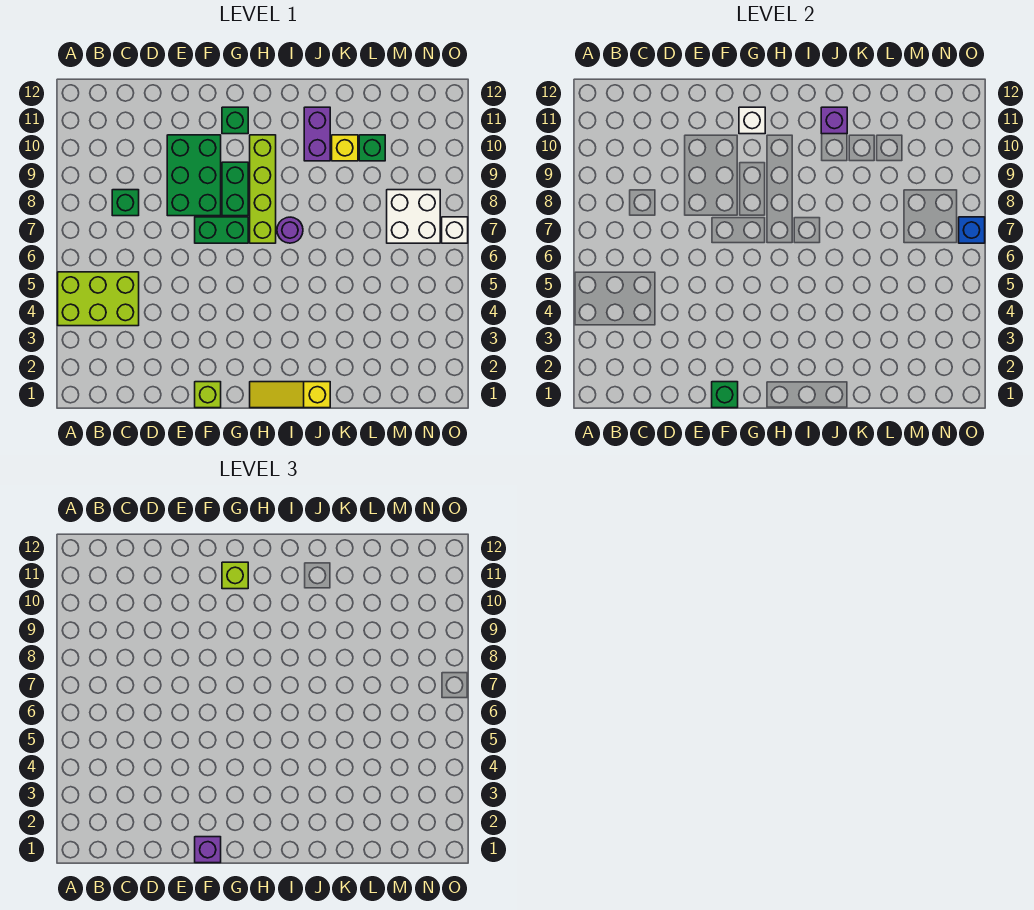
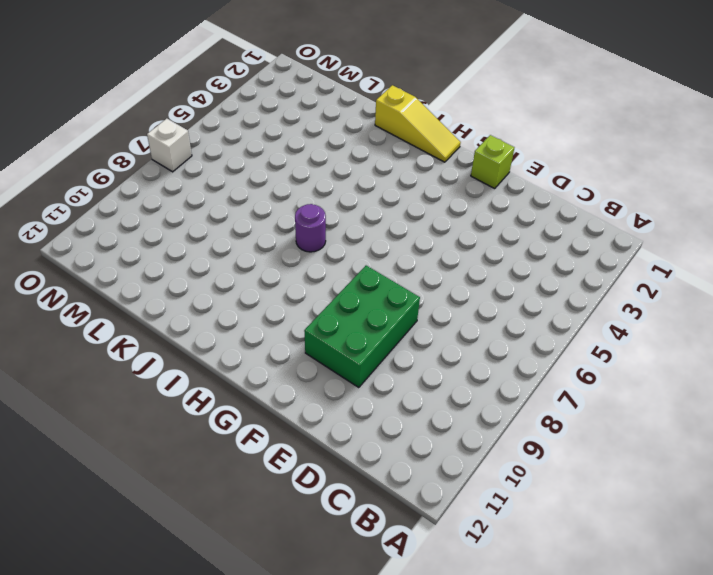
none -> lime brick A4:C5 level 1
none -> green brick C8 level 1
none -> green brick F7:G7 level 1

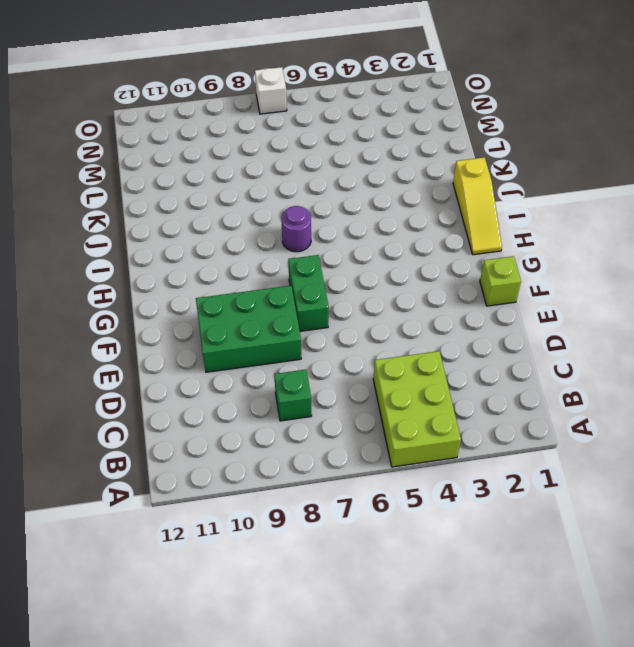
none -> green brick G8:G9 level 1
none -> green brick G11 level 1
none -> lime brick H7:H10 level 1

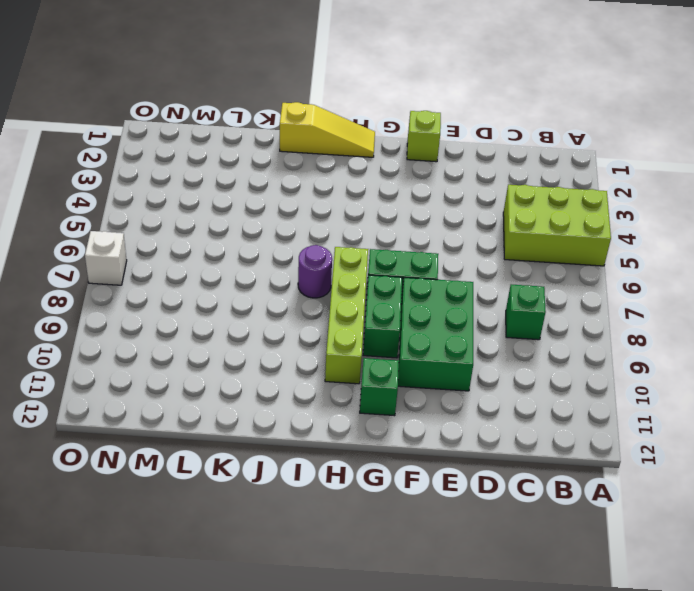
none -> purple brick J10:J11 level 1
none -> yellow brick K10 level 1
none -> green brick L10 level 1

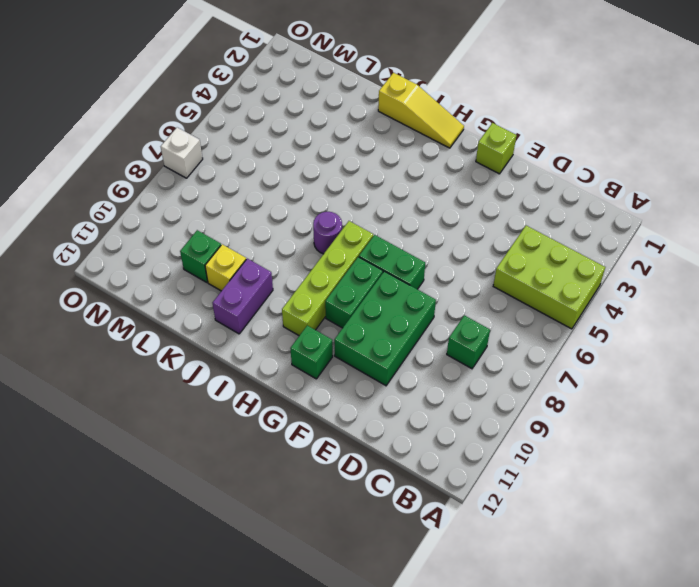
none -> white brick M7:N8 level 1
none -> green brick F1 level 2
none -> white brick G11 level 2

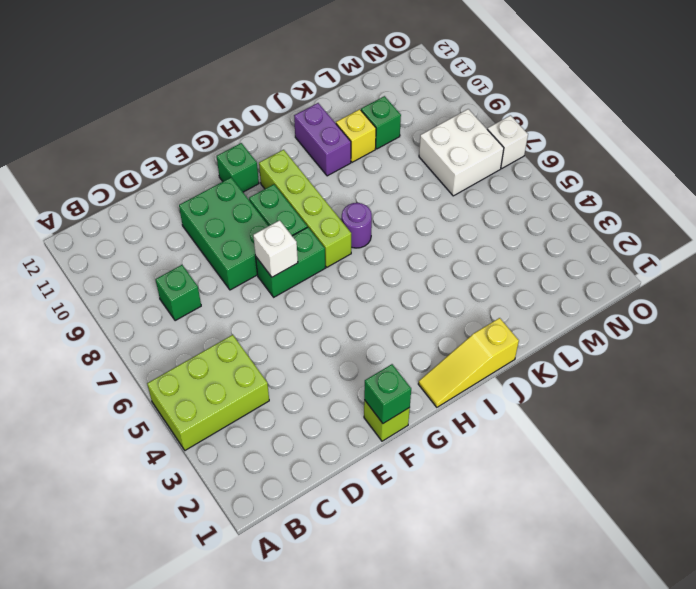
white brick F7 level 2 -> white brick G11 level 2
none -> purple brick J11 level 2
none -> blue brick O7 level 2
none -> purple brick F1 level 3

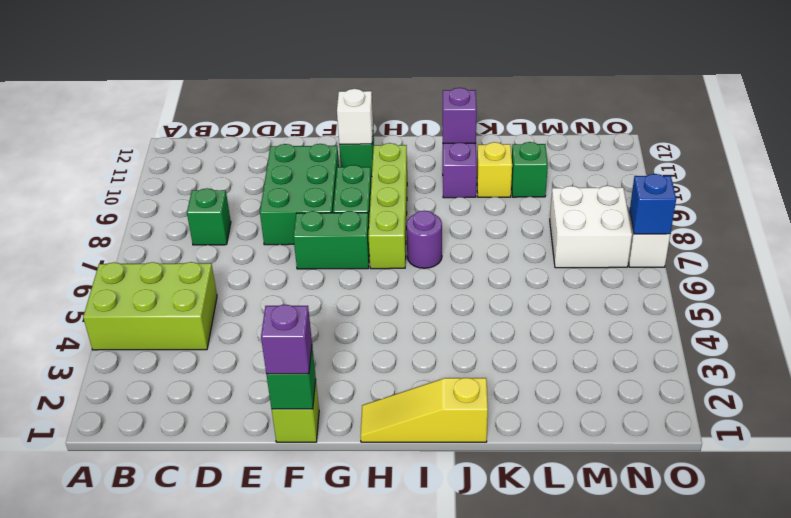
none -> lime brick G11 level 3

